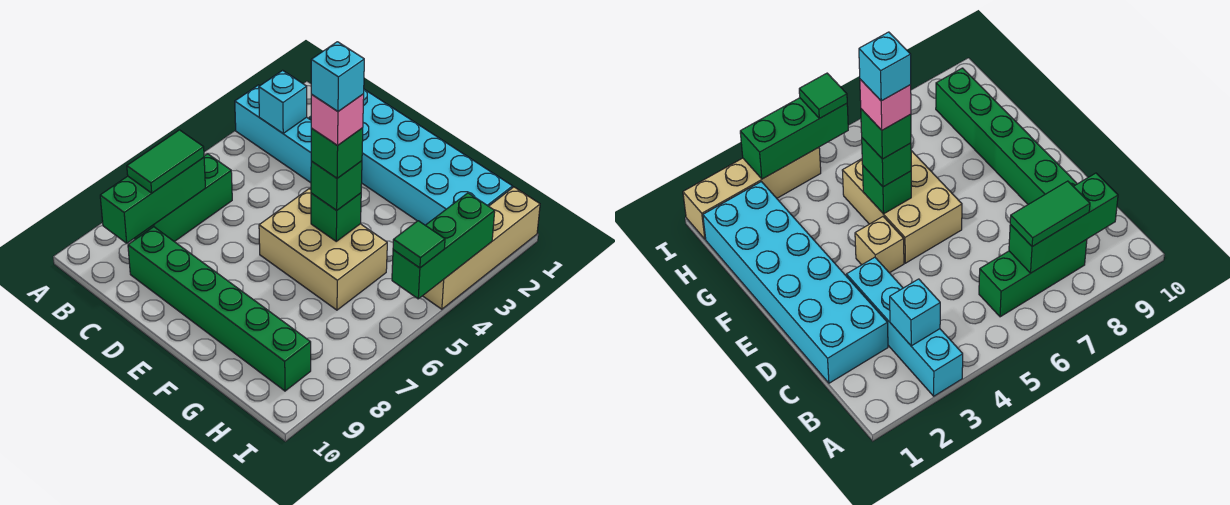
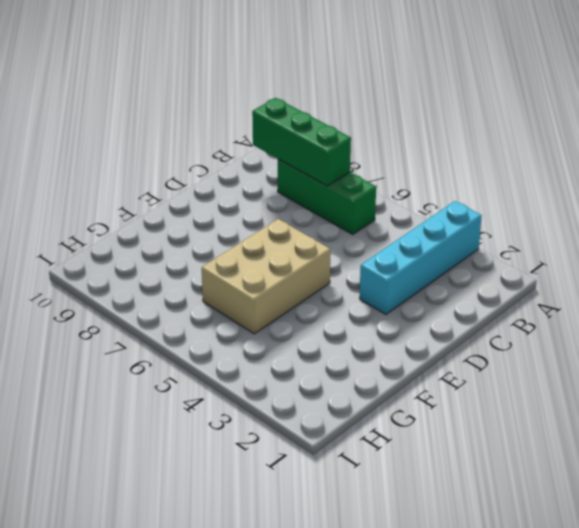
none -> cyan brick C1:H2 level 1
none -> green brick C9:H9 level 1
none -> tan brick E4 level 1

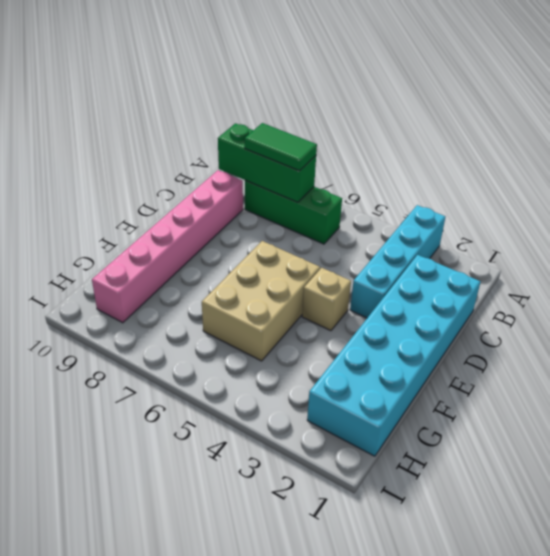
pink brick C9:H9 level 1 -> green brick C9:H9 level 1
none -> tan brick I1:I4 level 1
none -> cyan brick B3 level 2
none -> green brick F5 level 2

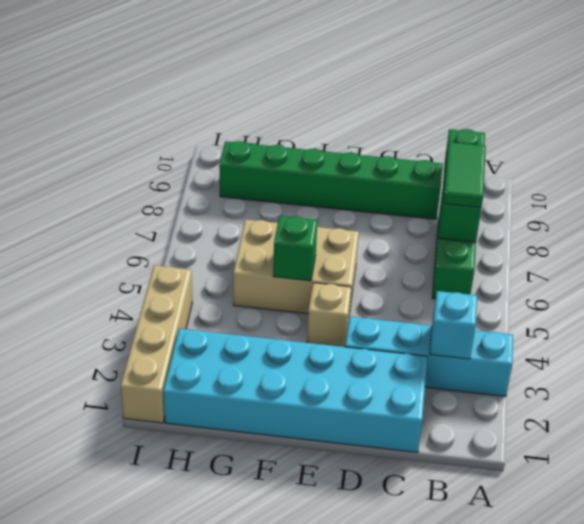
none -> green brick I3:I5 level 2
none -> green brick F5 level 3
none -> green tile I5 level 3

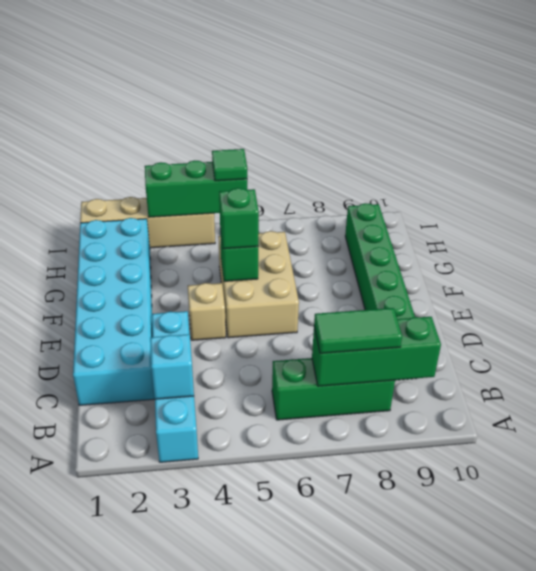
none -> green brick F5 level 4
none -> pink brick F5 level 5
none -> cyan brick F5 level 6

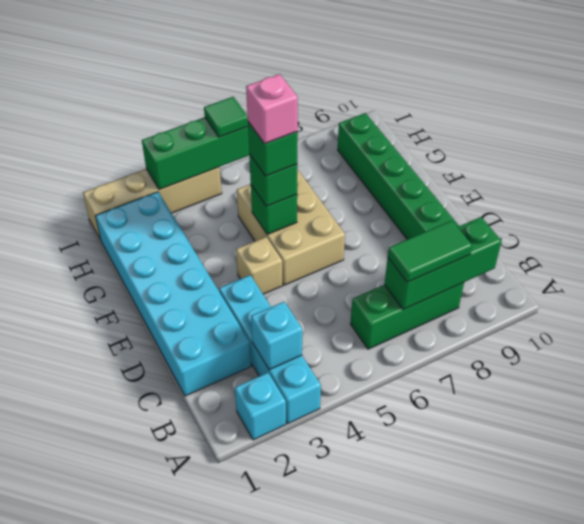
cyan brick A2 level 1 -> cyan brick F5 level 6

